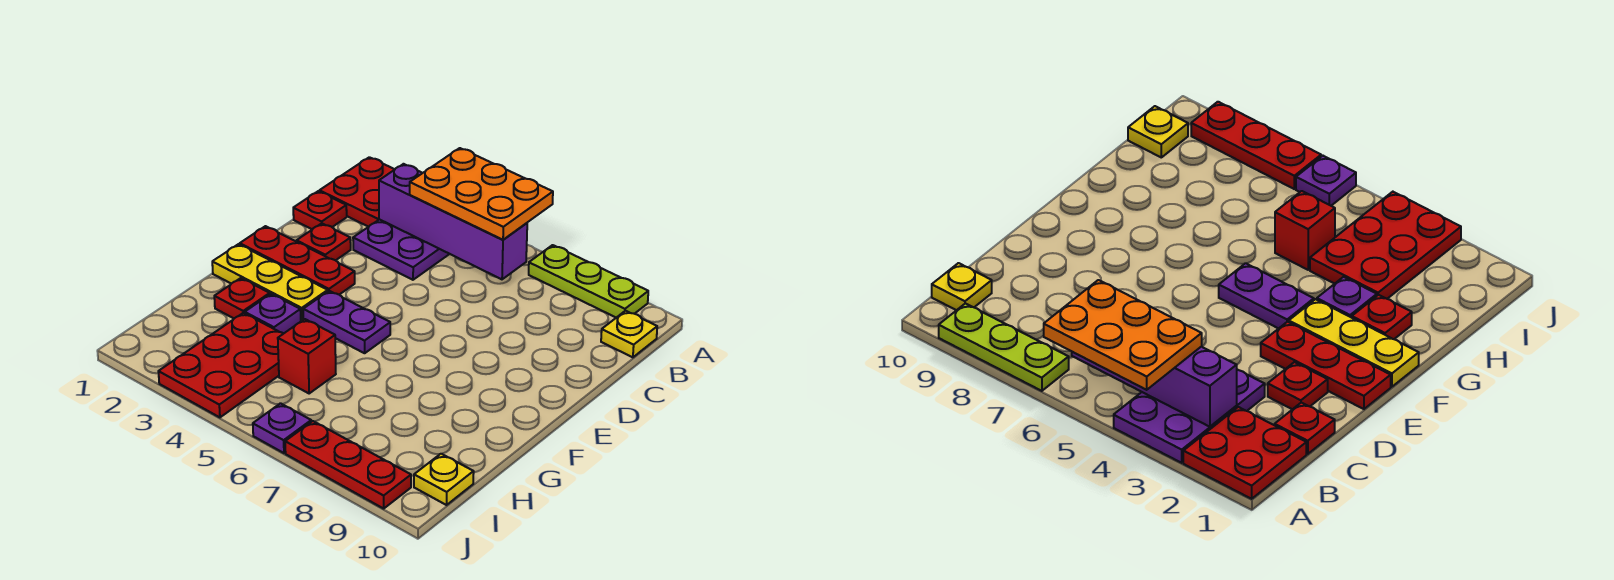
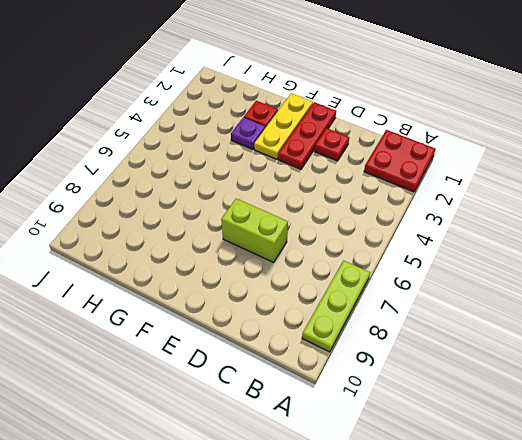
lime brick D7:E7 level 1 -> none
none -> purple plate A3:C4 level 1
none -> yellow plate B10 level 1
none -> red plate C1 level 1

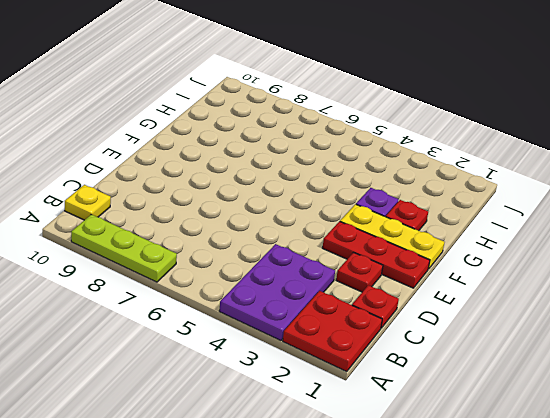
none -> purple plate F4:F5 level 1
none -> red plate H3:J4 level 1
none -> red brick H5 level 1

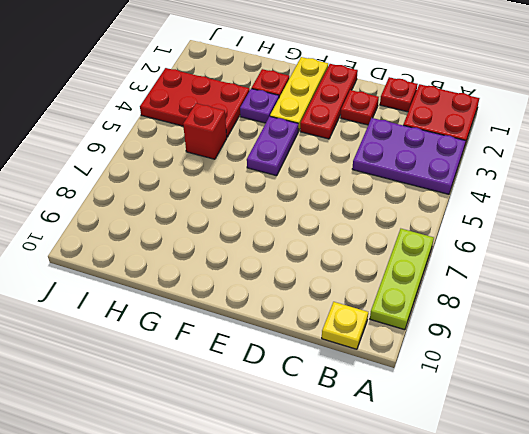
none -> yellow plate I10 level 1
none -> purple plate J6 level 1
none -> red plate J7:J9 level 1

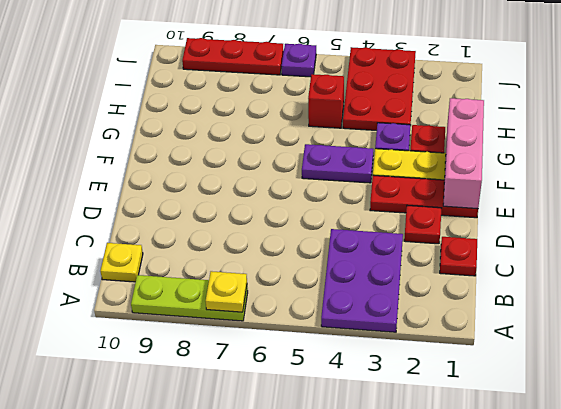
yellow plate A7 level 2 -> yellow plate I10 level 1
pink brick E1:G1 level 2 -> none
none -> red plate A1:B2 level 1
none -> purple brick B3:B6 level 2
none -> orange plate A4:B6 level 3

